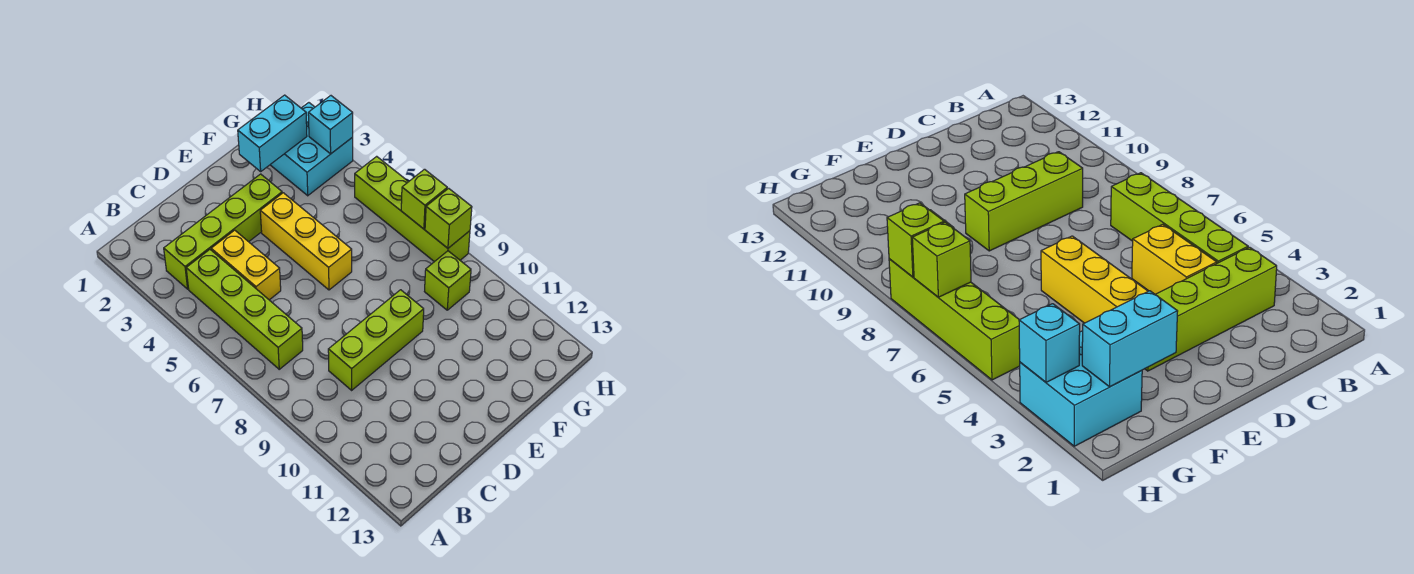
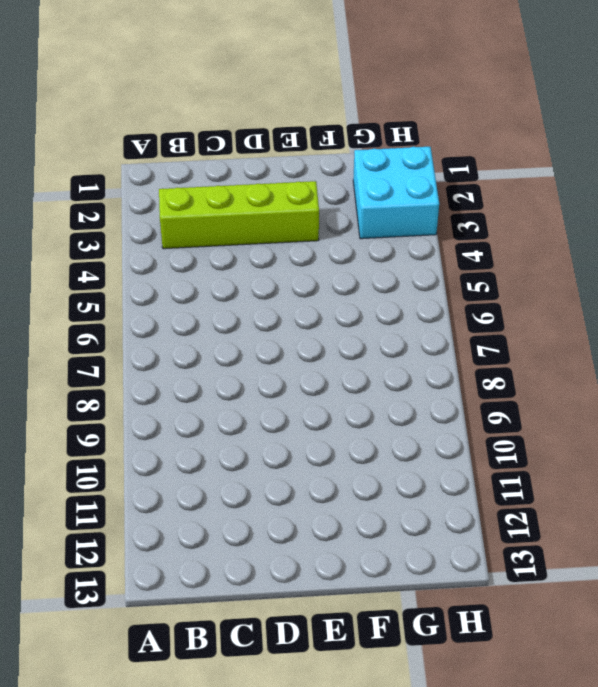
none -> lime brick B4:B7 level 1
none -> yellow brick C4:C5 level 1
none -> lime brick C9:E9 level 1

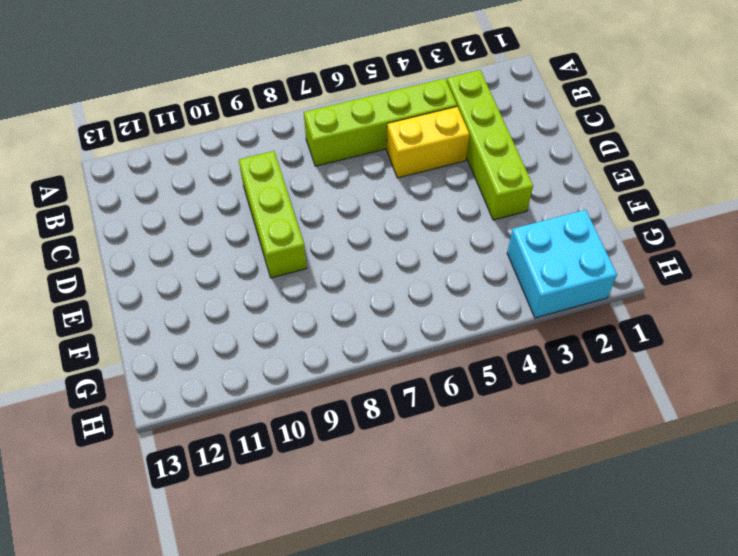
none -> yellow brick E4:E6 level 1
none -> lime brick G9 level 1
none -> lime brick H5:H8 level 1

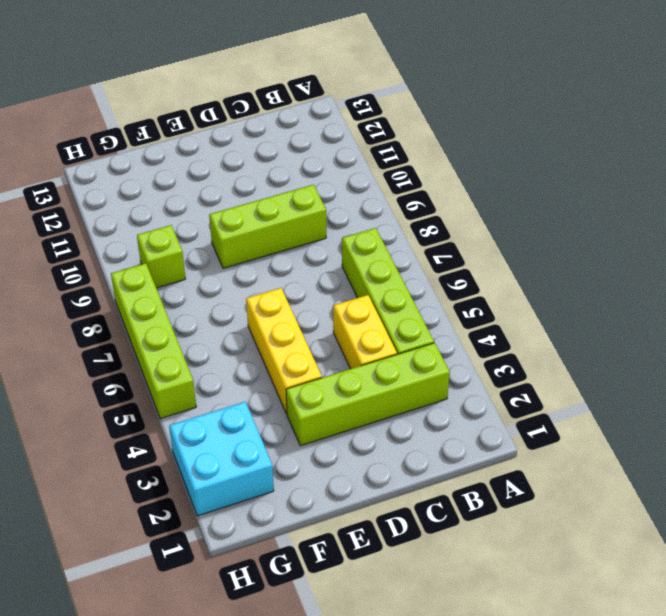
none -> cyan brick F2:G2 level 2
none -> cyan brick H3 level 2
none -> lime brick H7 level 2

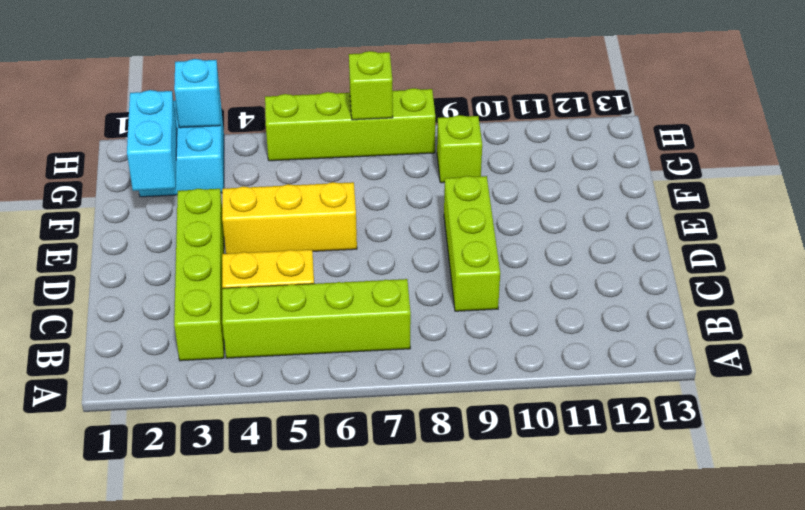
none -> lime brick H8 level 2

